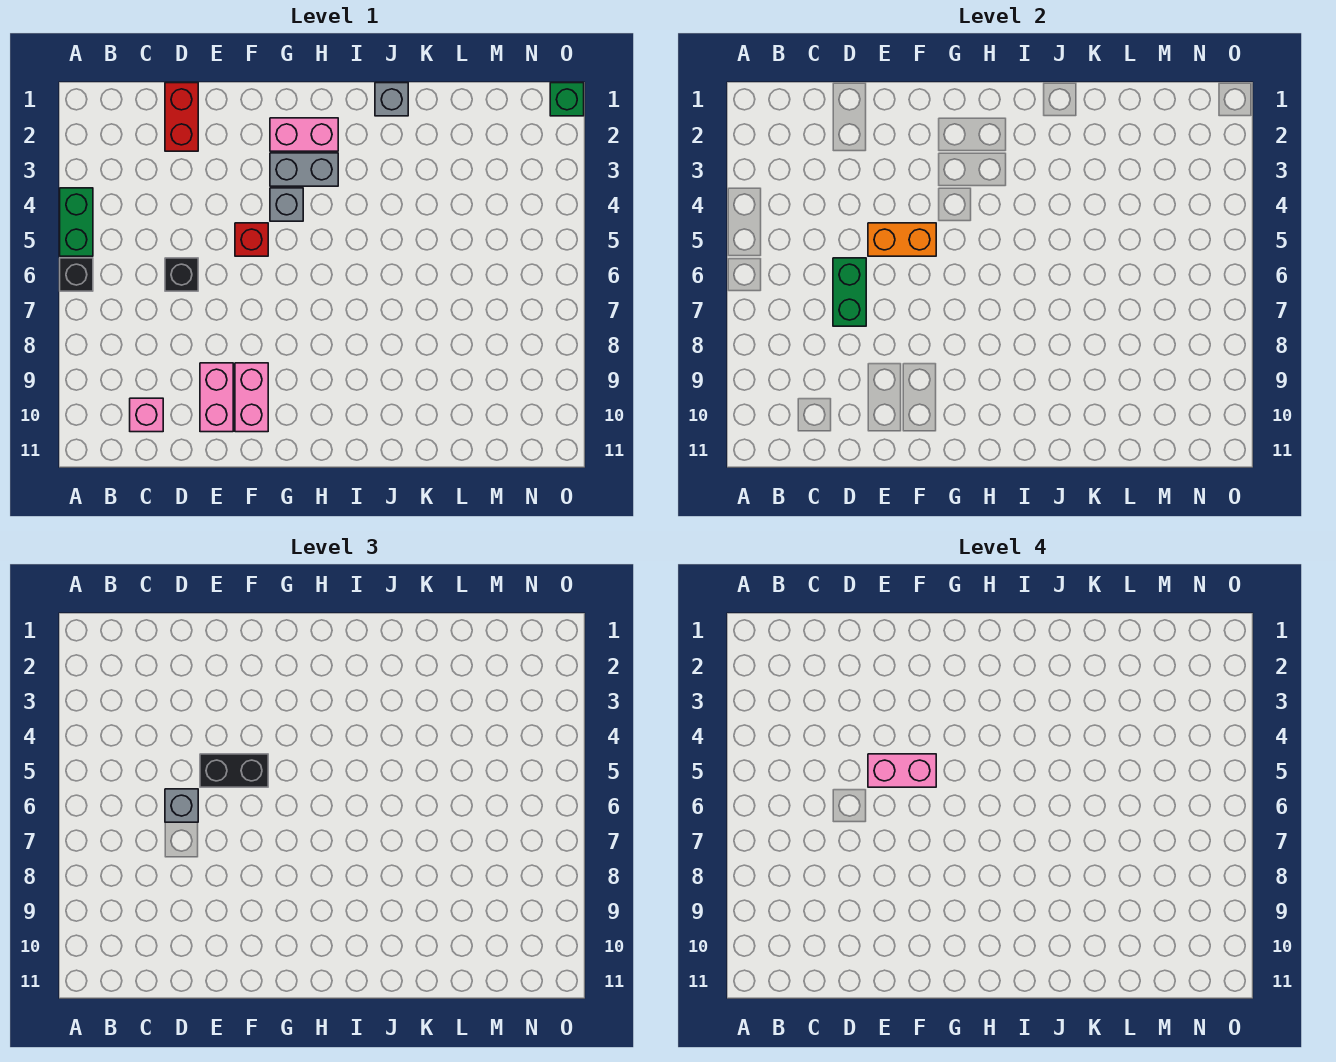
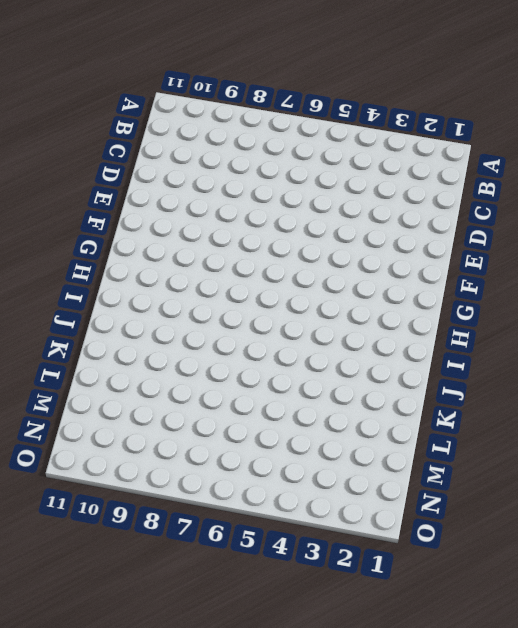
none -> green brick A4:A5 level 1
none -> black brick A6 level 1
none -> pink brick C10 level 1

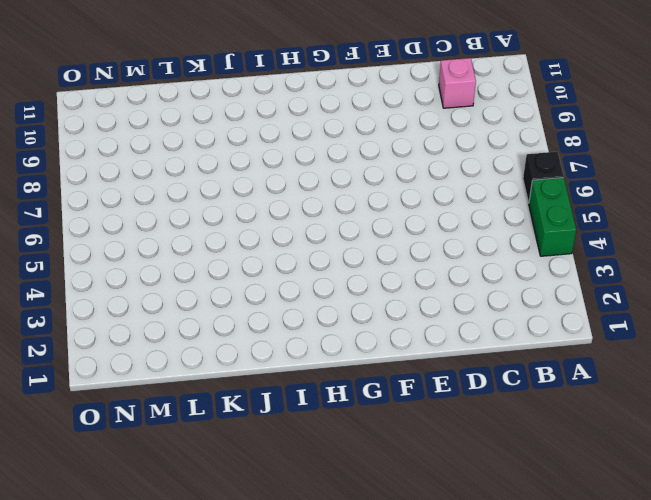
none -> red brick D1:D2 level 1
none -> black brick D6 level 1
none -> pink brick E9:E10 level 1

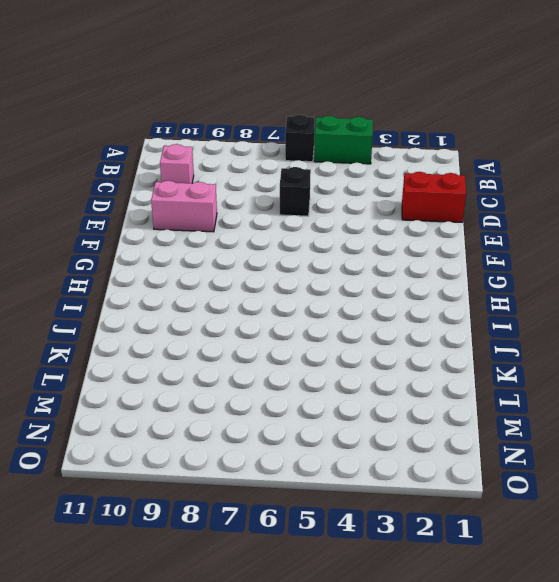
none -> red brick F5 level 1
none -> pink brick F9:F10 level 1
none -> pink brick G2:H2 level 1

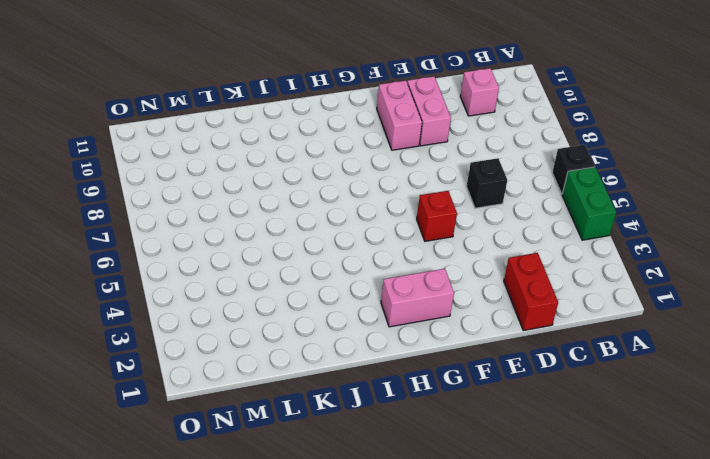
none -> grey brick G3:H3 level 1
none -> grey brick G4 level 1
none -> grey brick J1 level 1

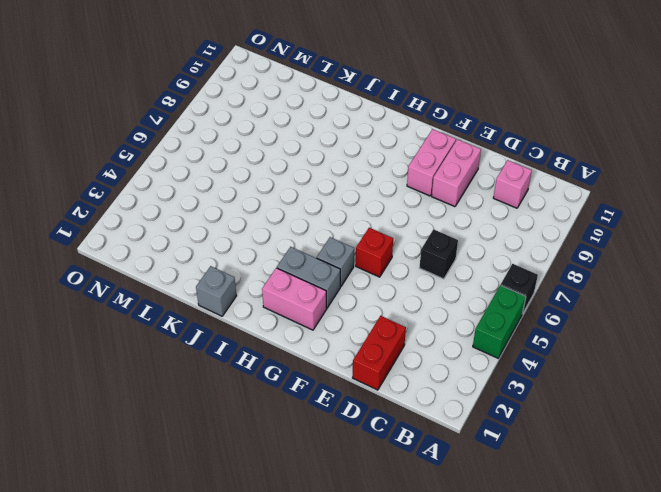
none -> green brick O1 level 1
none -> green brick D6:D7 level 2
none -> orange brick E5:F5 level 2

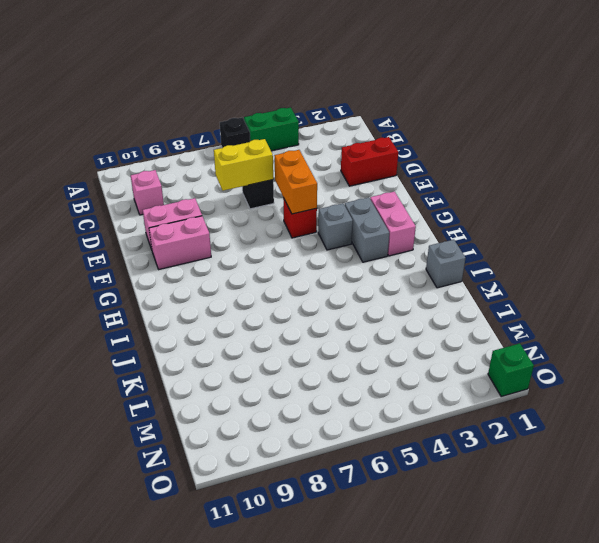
yellow brick D6:D7 level 2 -> green brick D6:D7 level 2
none -> grey brick D6 level 3
none -> black brick E5:F5 level 3
none -> pink brick E5:F5 level 4

